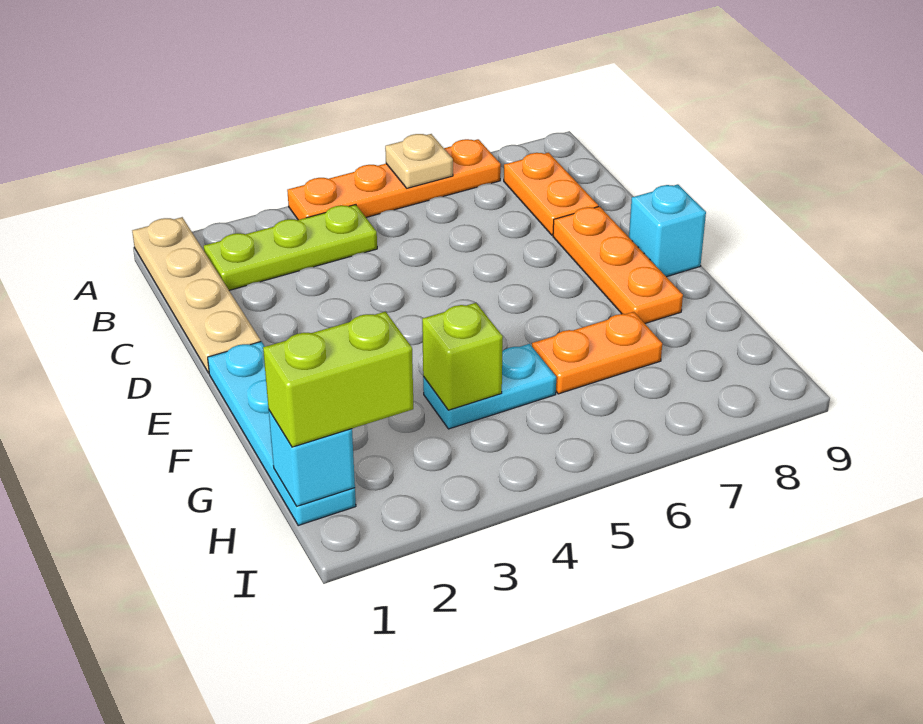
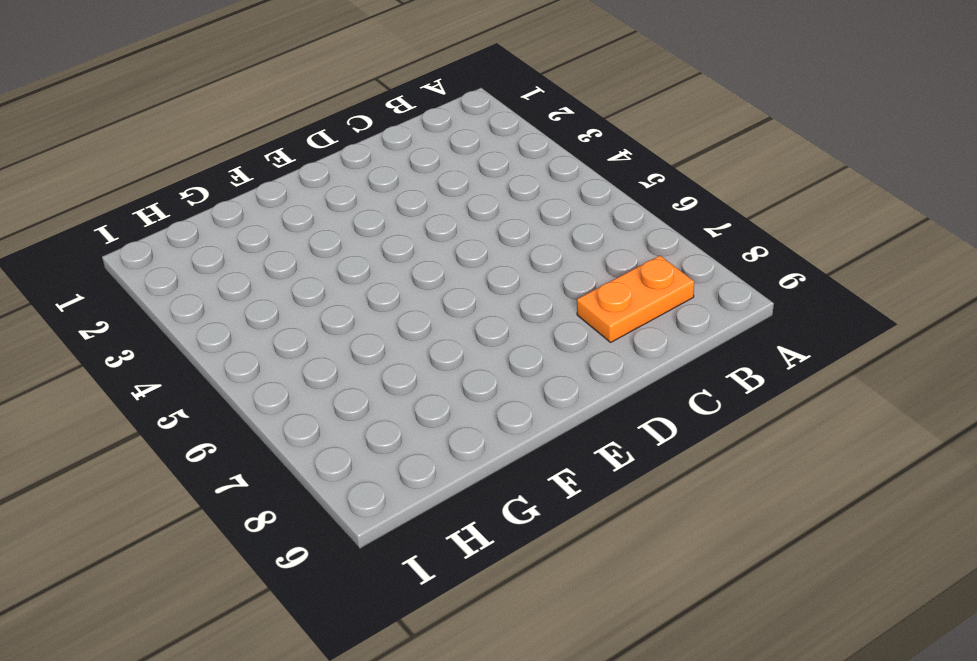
none -> tan plate A1:D1 level 1
none -> orange plate A4:A7 level 1
none -> lime plate B2:B4 level 1

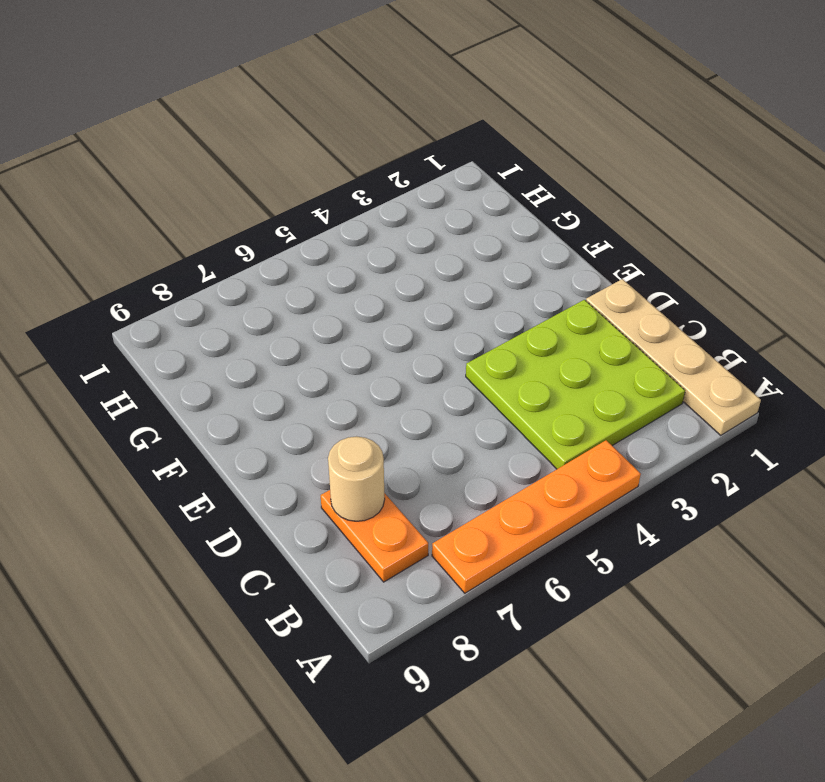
lime plate B2:D4 level 1 -> lime plate B2:B4 level 1
tan round brick C8 level 2 -> none
none -> orange plate D8:F8 level 1
none -> cyan plate E1:H1 level 1
none -> cyan brick E9 level 1

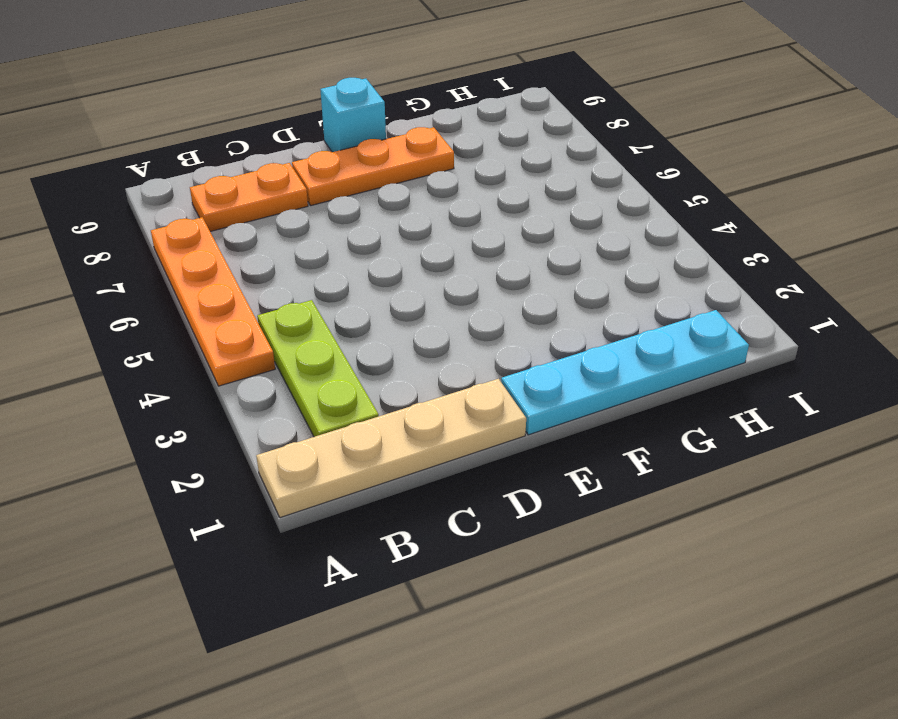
none -> cyan plate G4:G5 level 1
none -> orange plate G6:G7 level 1
none -> tan plate A6 level 2

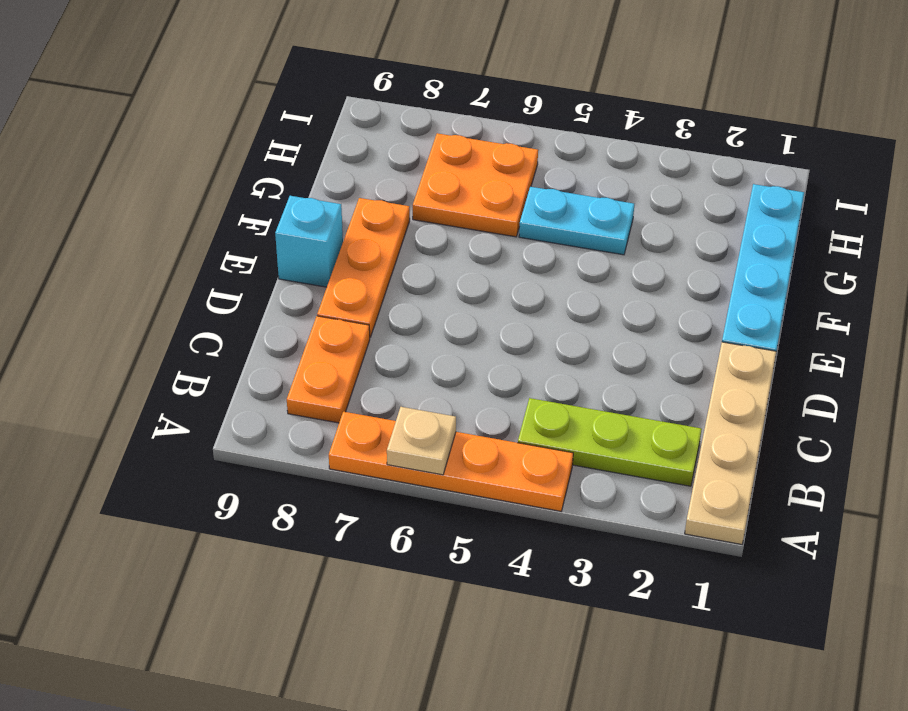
orange plate G6:H7 level 1 -> orange plate G6:G7 level 1
none -> lime brick G4 level 2
none -> cyan brick H1 level 2
none -> lime brick H1:H2 level 3

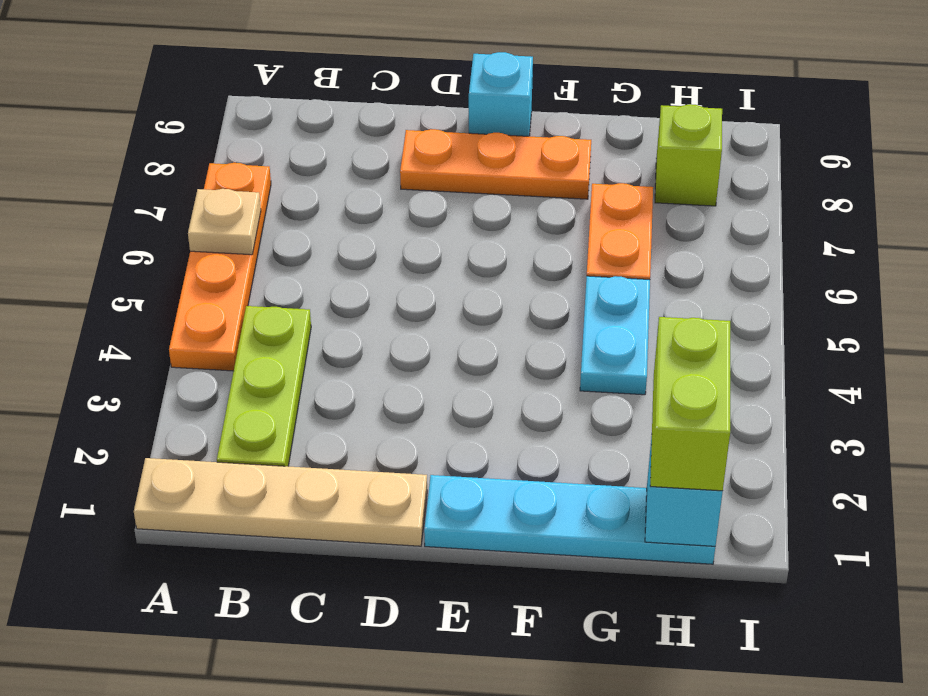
lime brick H8 level 1 -> lime brick G4 level 2
none -> orange plate B8:C8 level 1

